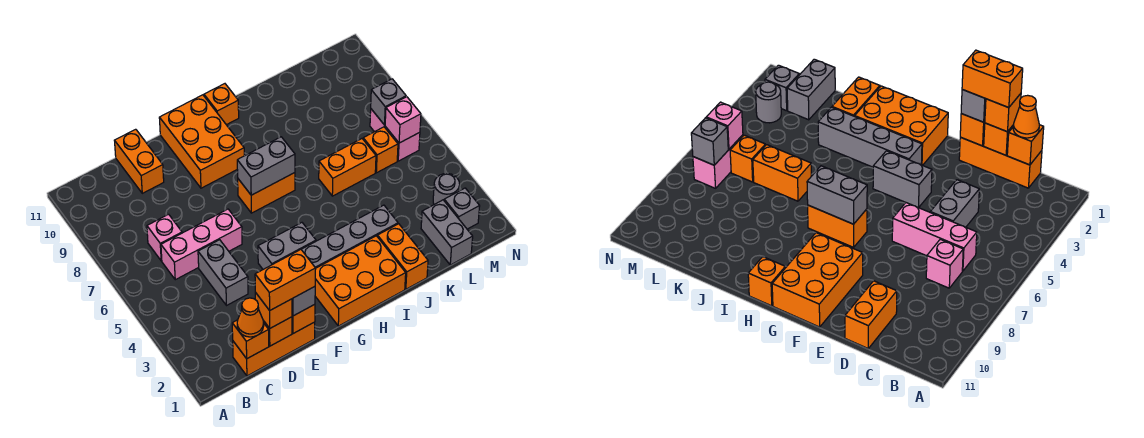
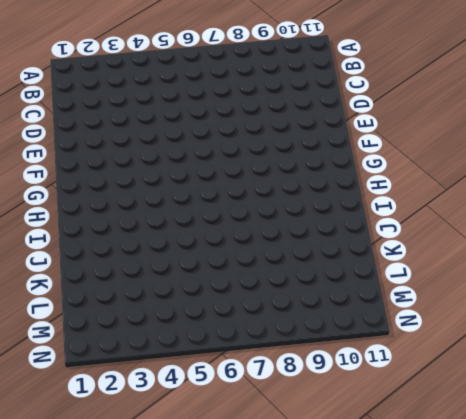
none -> orange brick C1:E1 level 1
none -> pink brick C6:E6 level 1
none -> pink brick C7 level 1

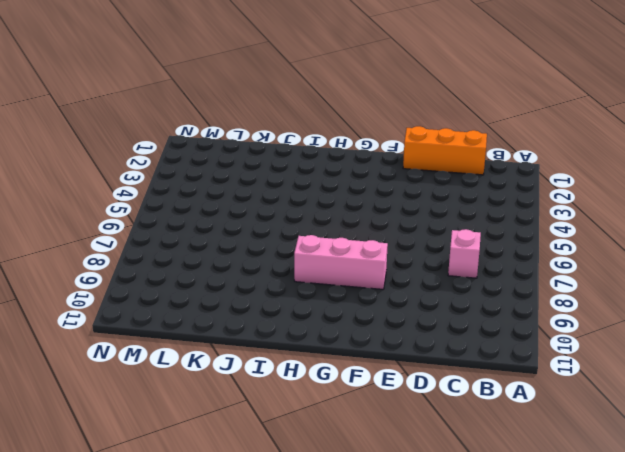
pink brick F8:H8 level 1 -> pink brick C6:E6 level 1
none -> grey brick D4:D5 level 1
none -> orange brick D10:D11 level 1
none -> grey brick F4:G4 level 1

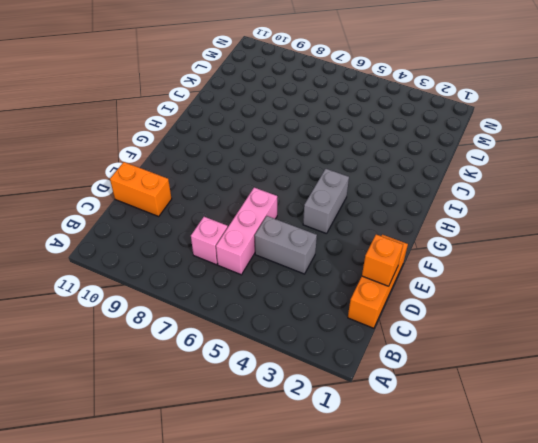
none -> orange brick F9:G11 level 1
none -> orange brick G1:I2 level 1
none -> grey brick G3:J3 level 1

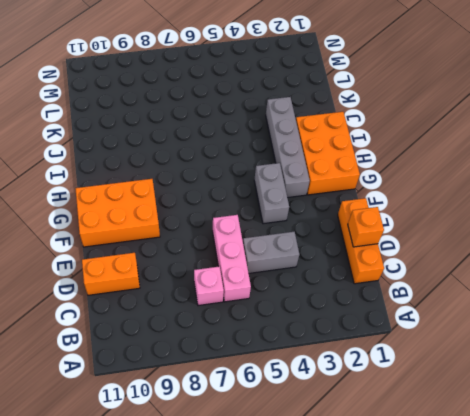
none -> orange brick G7:H7 level 1
none -> orange brick H11 level 1
none -> orange brick J1:J2 level 1

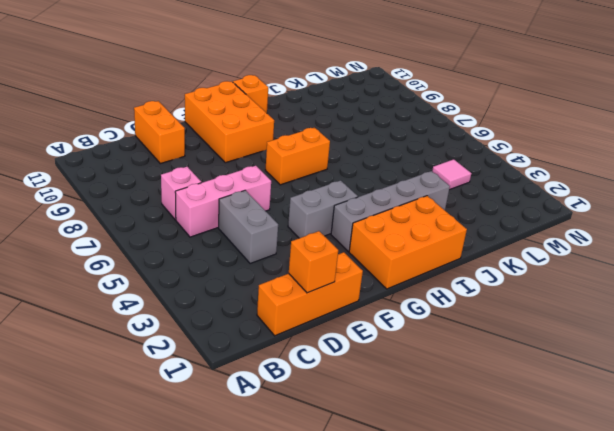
pink tile L4 level 1 -> none
none -> orange brick J1:J2 level 1
none -> orange brick J6:K6 level 1
none -> grey brick L1:L2 level 1

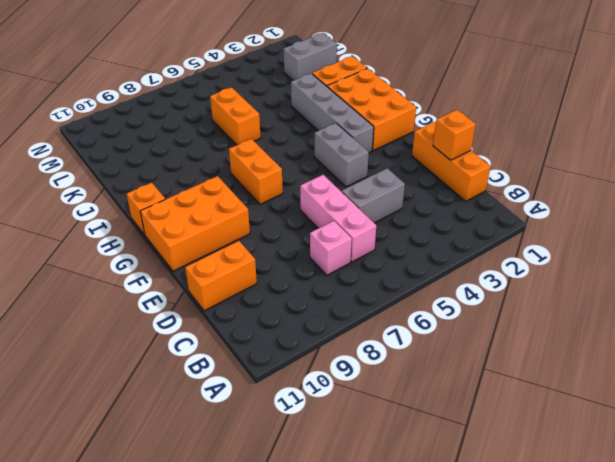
none -> orange brick L6 level 1
none -> grey brick M2 level 1
none -> grey round brick M3 level 1

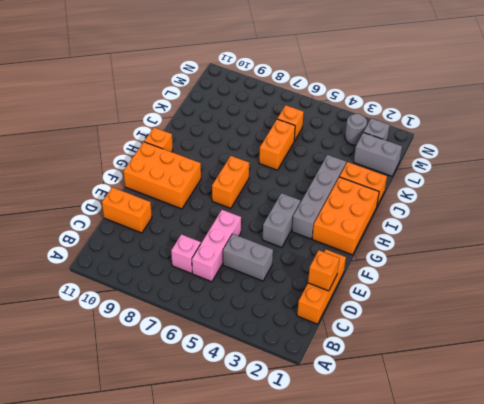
none -> pink brick M6:M7 level 1
none -> orange brick C1 level 2
none -> orange brick E1 level 2

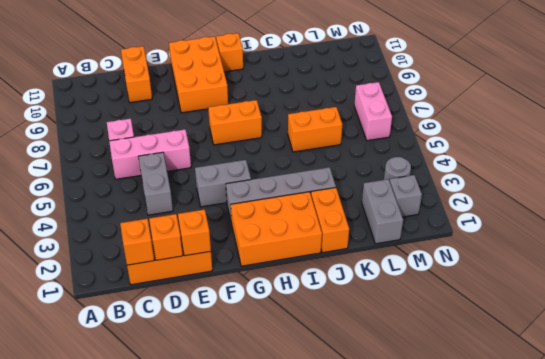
none -> orange brick L6 level 1
none -> grey brick G7:H7 level 2
none -> pink brick M6 level 2

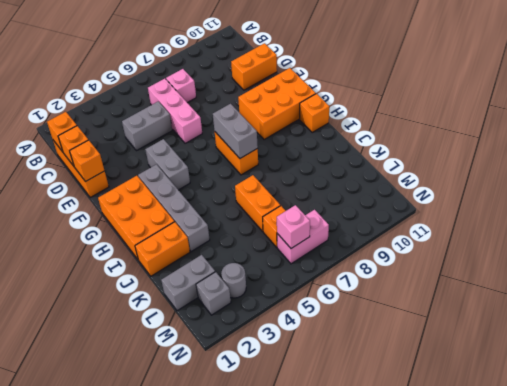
none -> grey brick M7 level 2
none -> orange cone C1 level 3
none -> orange brick D1 level 3

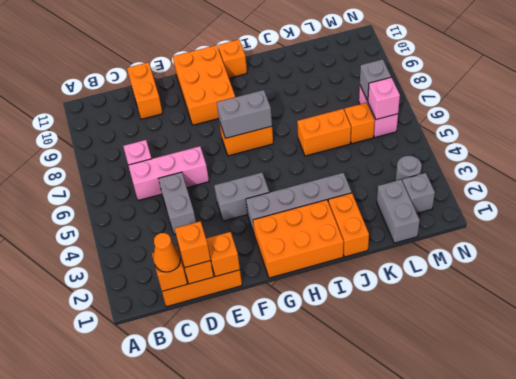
none -> grey brick E1 level 3
none -> orange brick D1:E1 level 4

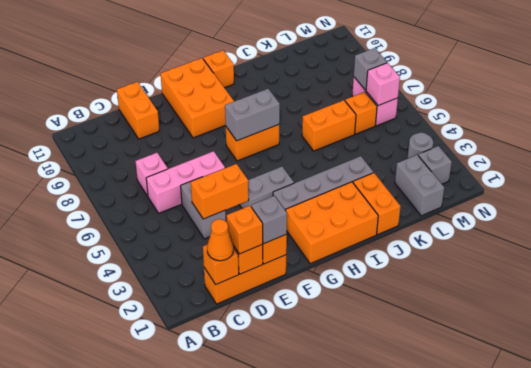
orange brick D4:E4 level 2 -> orange brick D1:E1 level 4

